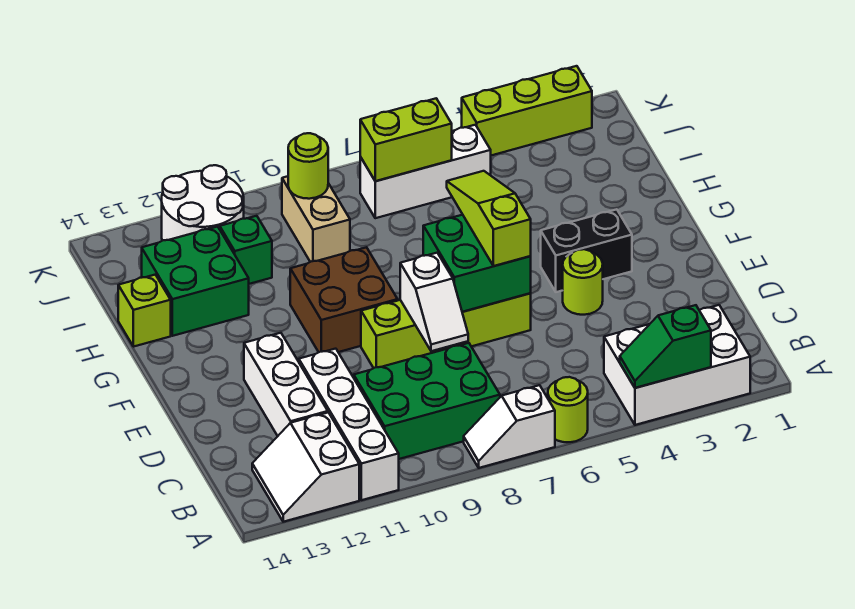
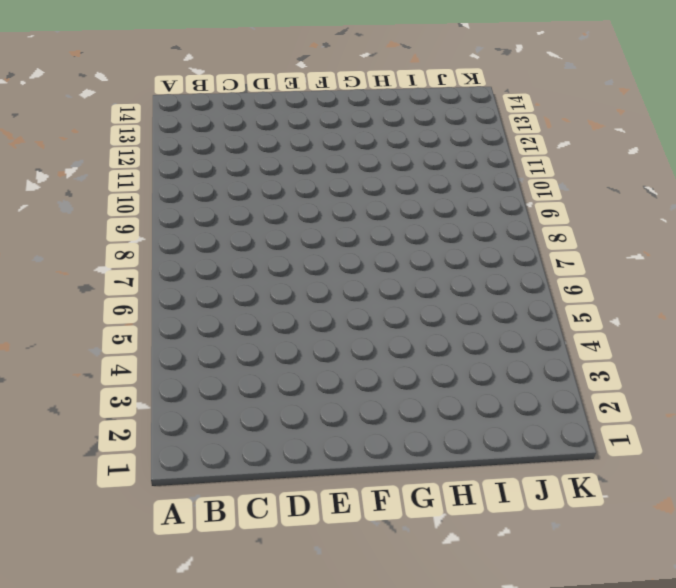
none -> white brick A2:B4 level 1
none -> lime round brick A6 level 1
none -> white slope A7:A8 level 1 top 7

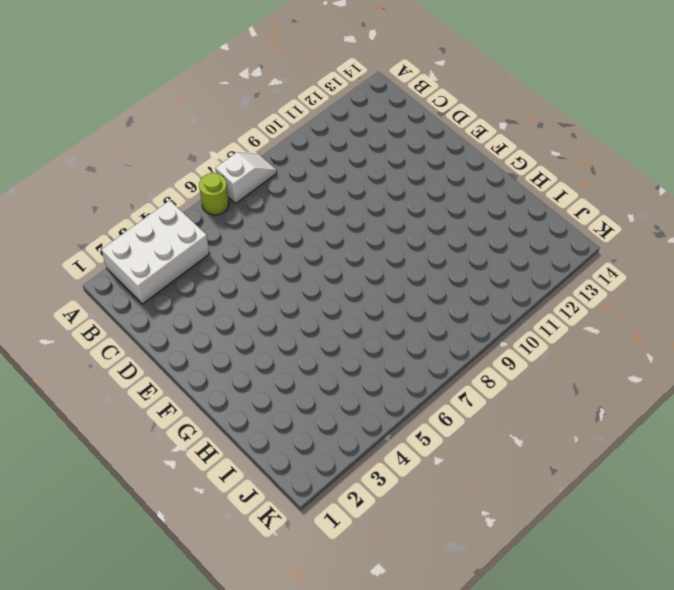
none -> white brick A11:D11 level 1
none -> white slope A12:B13 level 1 top 12
none -> green brick B8:C10 level 1

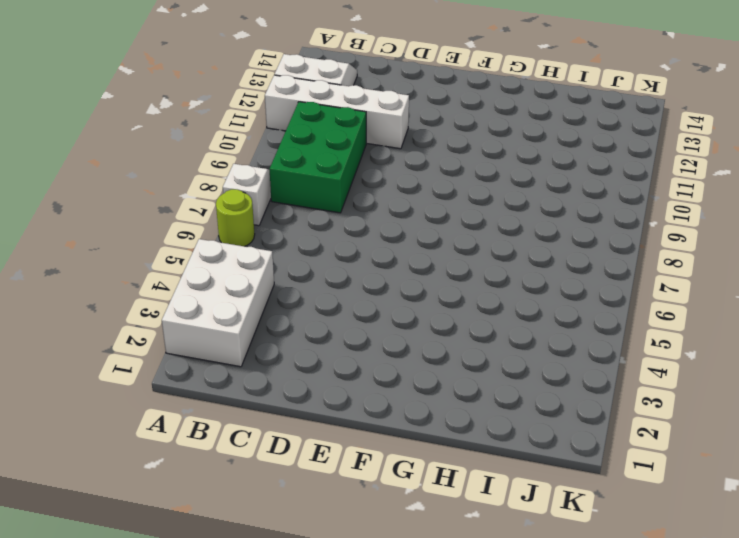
none -> white brick C12:E12 level 1
none -> lime round brick E4 level 1
none -> lime brick E6:E9 level 1

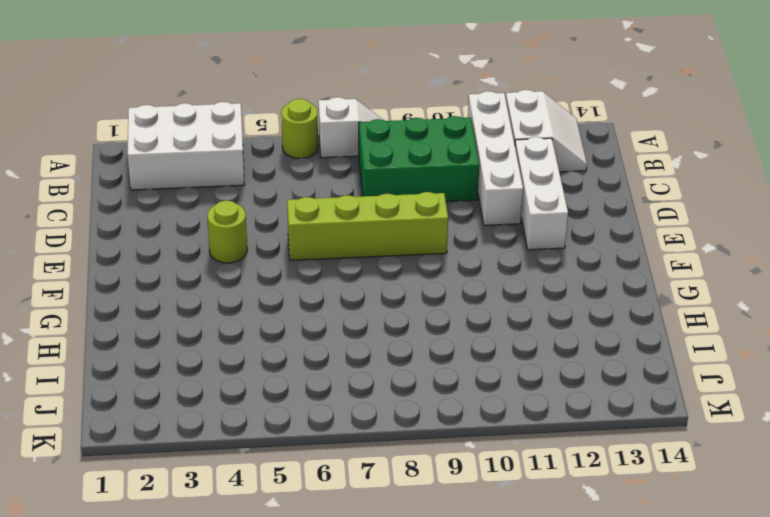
none -> black brick F3:F4 level 1
none -> brown brick F9:G10 level 1
none -> green brick H12:I13 level 1

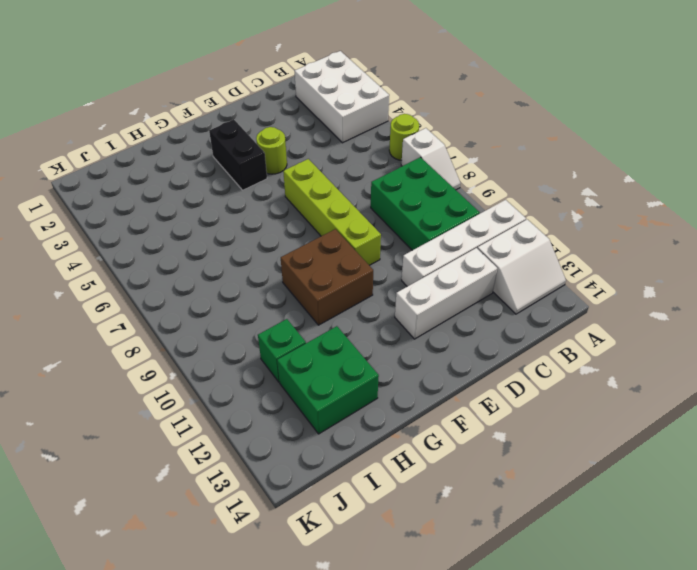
none -> lime brick H14 level 1
none -> tan brick I9:J9 level 1
none -> white brick J5:J7 level 1

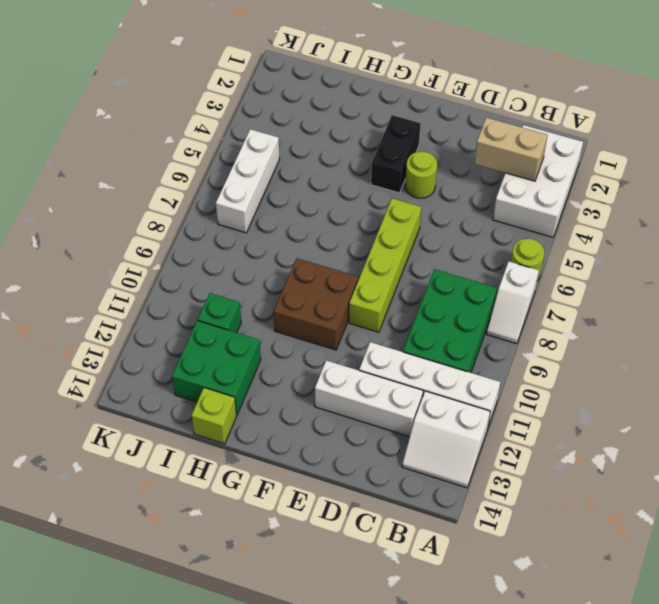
tan brick B3:C3 level 2 -> tan brick I9:J9 level 1
none -> white round brick J11:K12 level 1
none -> lime brick K2:K4 level 1
none -> green slope A3:A4 level 2 top 3

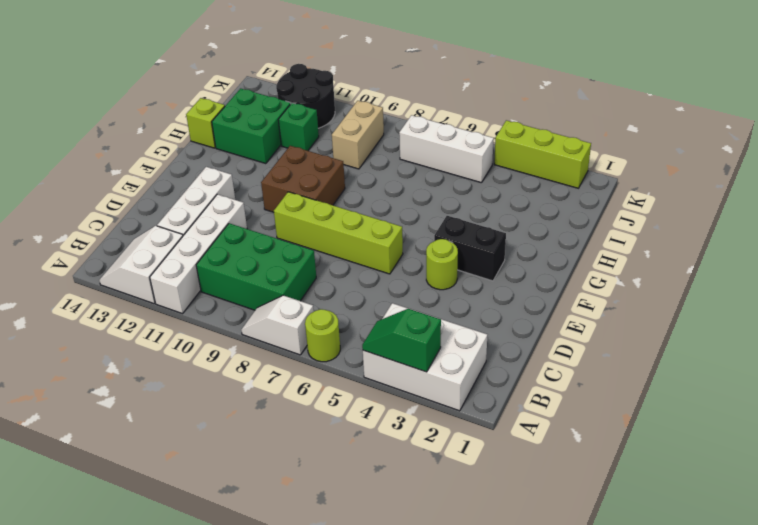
black round brick J11:K12 level 1 -> white round brick J11:K12 level 1
none -> white slope D8:E8 level 2 top E
none -> green brick E6:F7 level 2
none -> lime brick J6:J7 level 2

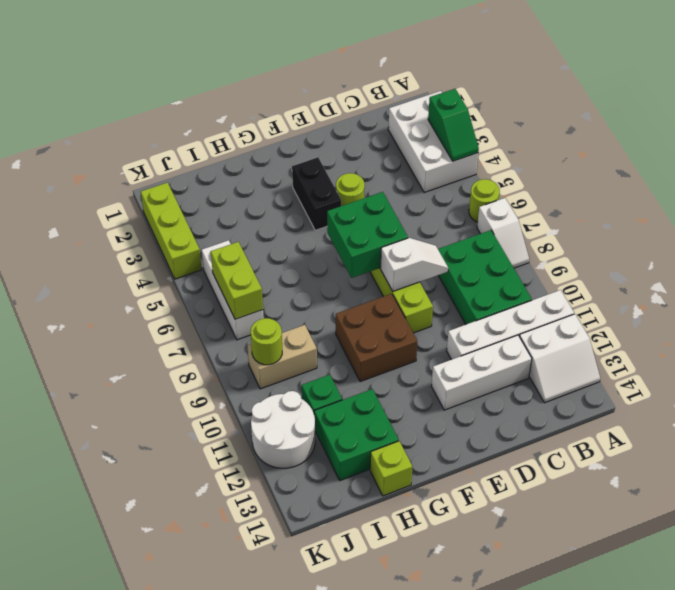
none -> lime slope E6:G6 level 3 top E

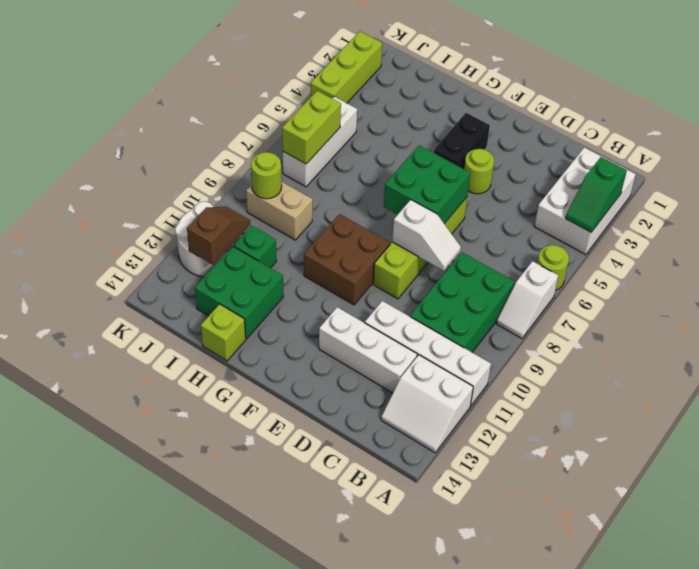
brown slope J11:J12 level 2 top 12 -> none
none -> lime slope E6:G6 level 3 top E

